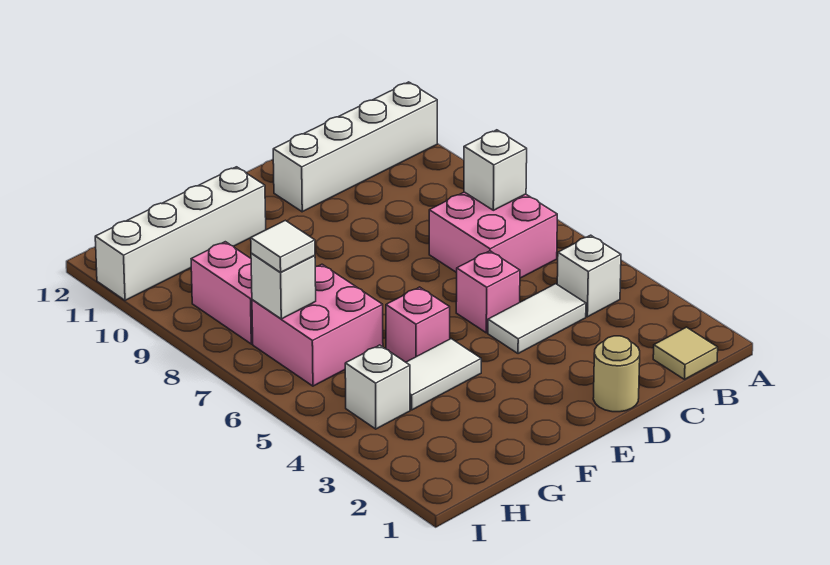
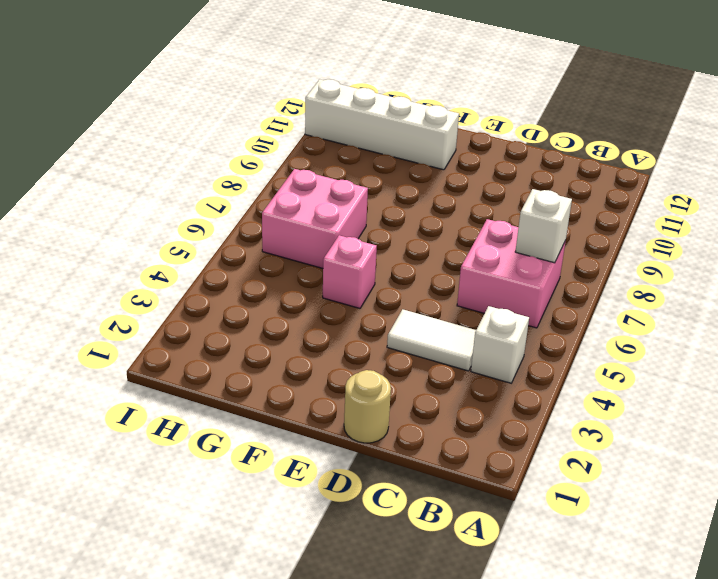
none -> white brick A11:D11 level 1
none -> tan tile B1 level 1
none -> pink brick D5 level 1

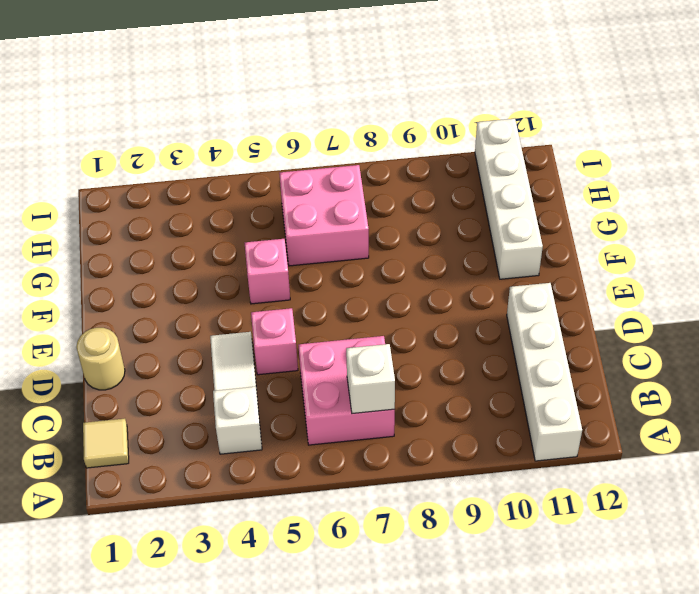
none -> white tile F4:G4 level 1
none -> white brick H4 level 1
none -> pink brick H8:H9 level 1

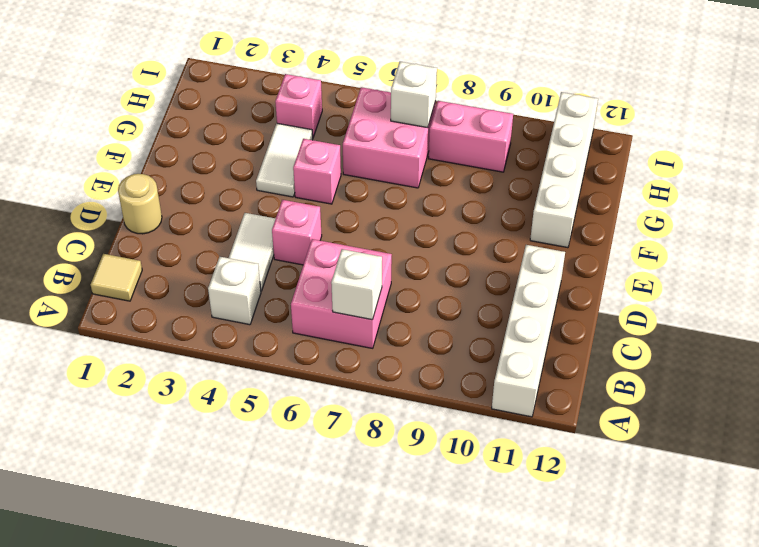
pink brick H4 level 1 -> white brick H4 level 1
none -> white tile H7 level 3

